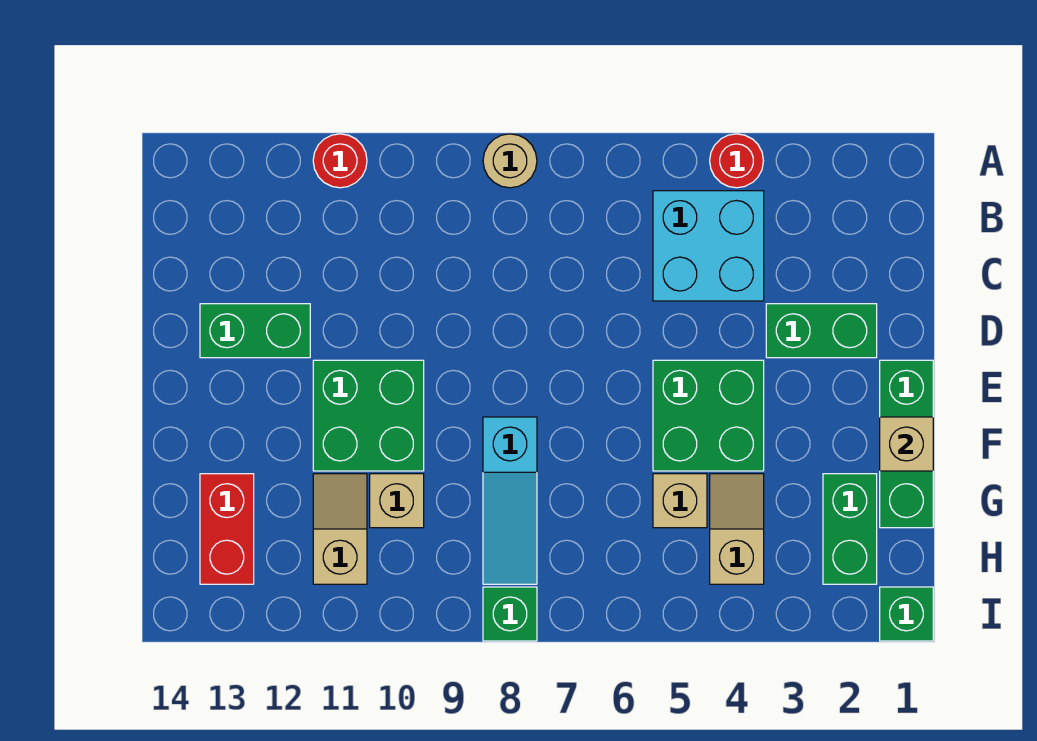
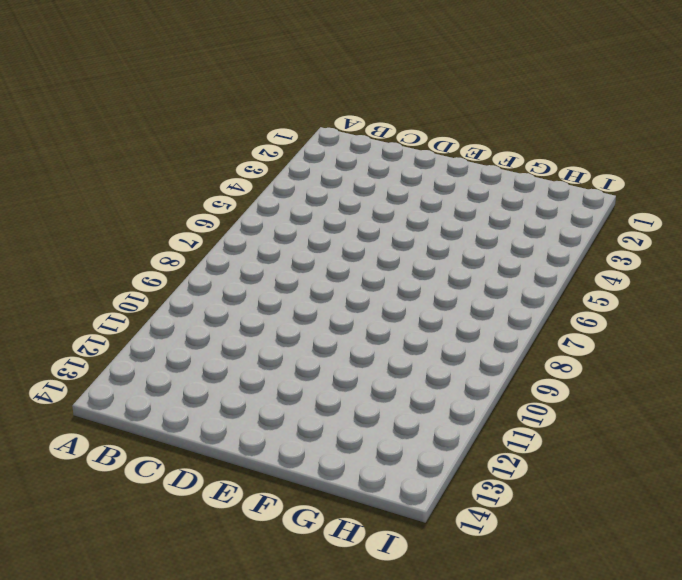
none -> red round brick A4 level 1
none -> tan round brick A8 level 1
none -> red round brick A11 level 1

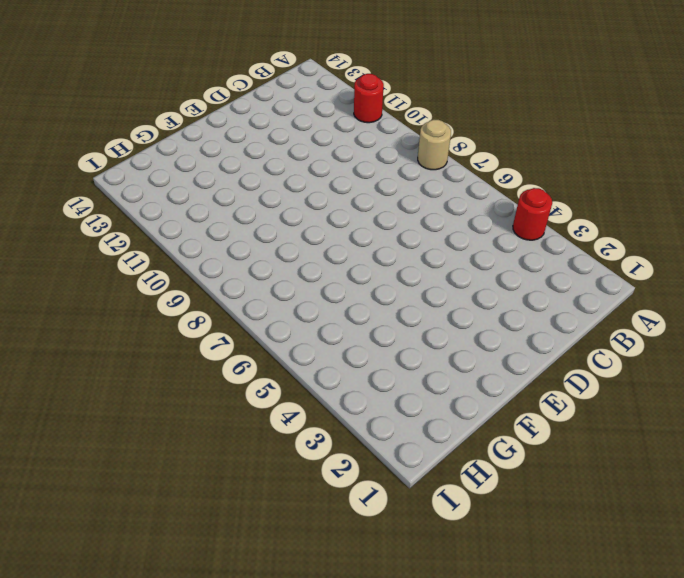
none -> cyan brick B4:C5 level 1
none -> green brick D2:D3 level 1
none -> green brick D12:D13 level 1

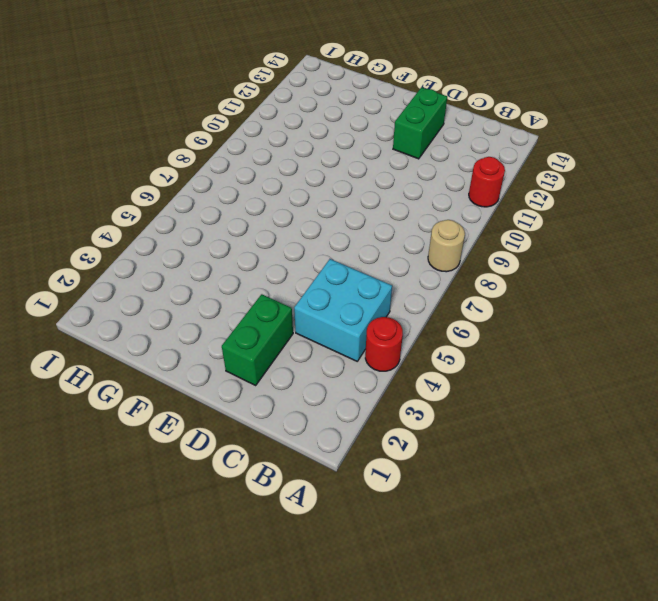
none -> green brick E1:G1 level 1
none -> green brick E4:F5 level 1
none -> green brick E10:F11 level 1

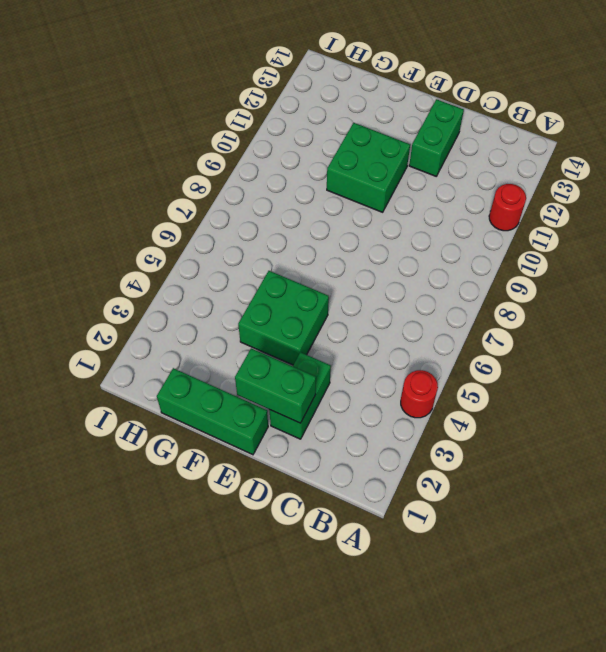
green brick D2:E2 level 2 -> green brick G2:H2 level 1
none -> tan round brick A8 level 1
none -> cyan brick B4:C5 level 1
none -> cyan slope F8:H8 level 1 top F

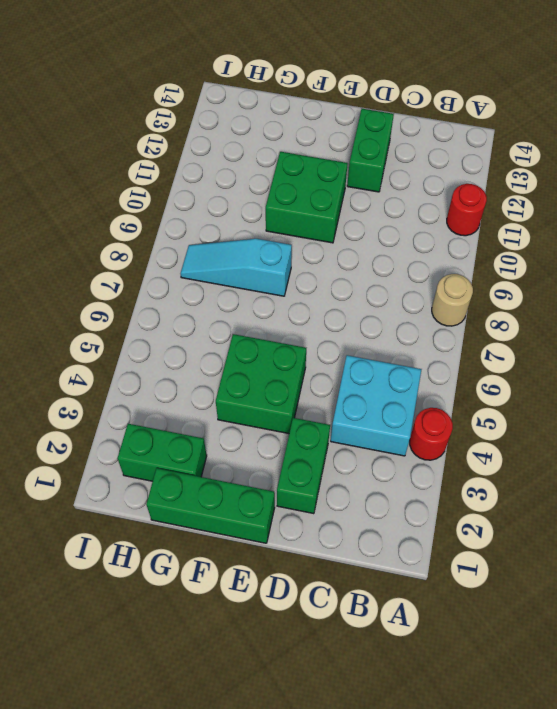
none -> tan slope G4:H4 level 1 top H
none -> tan brick G5 level 1
none -> tan brick G10 level 1

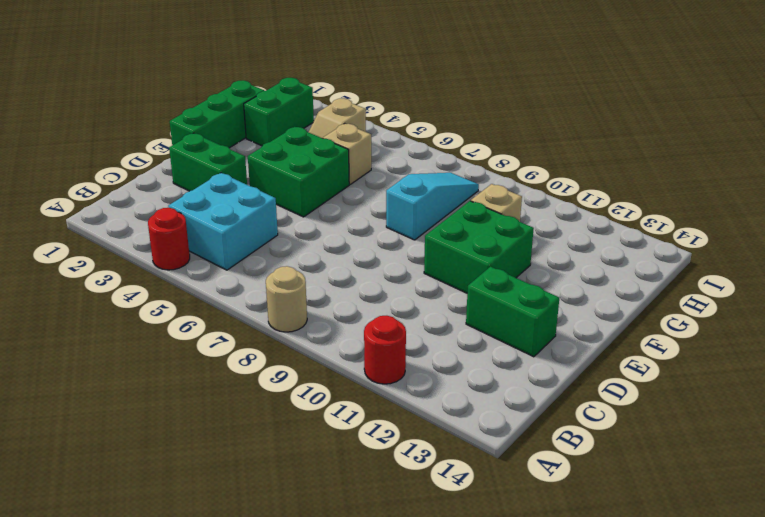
none -> tan slope G11:H11 level 1 top H
none -> red brick G13:H13 level 1
none -> green brick I1 level 1

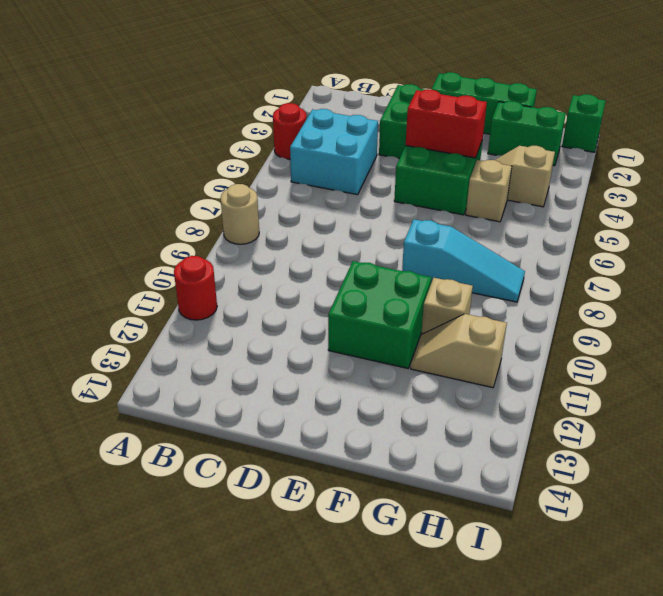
red brick E4:F4 level 2 -> red brick G13:H13 level 1
none -> green brick D12:D13 level 1
none -> green brick I8 level 1
none -> tan brick F1 level 2

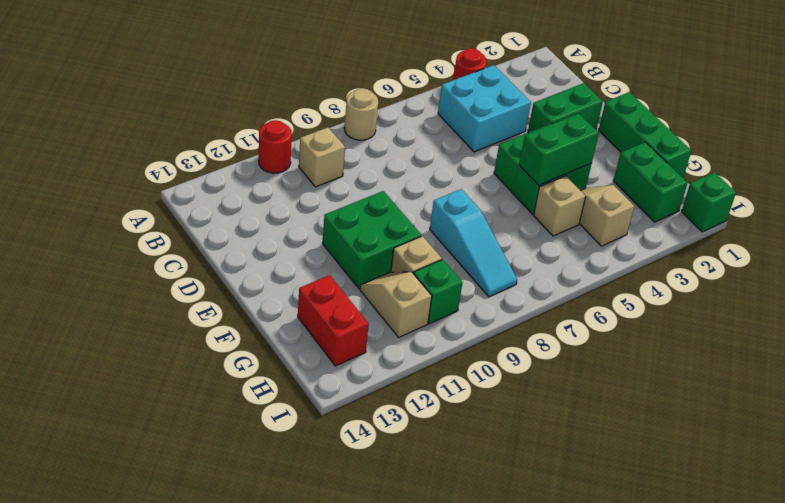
tan brick B10 level 1 -> tan brick F1 level 2
green brick F4:F5 level 2 -> green brick D12:D13 level 1
green brick H10 level 1 -> green brick I8 level 1

